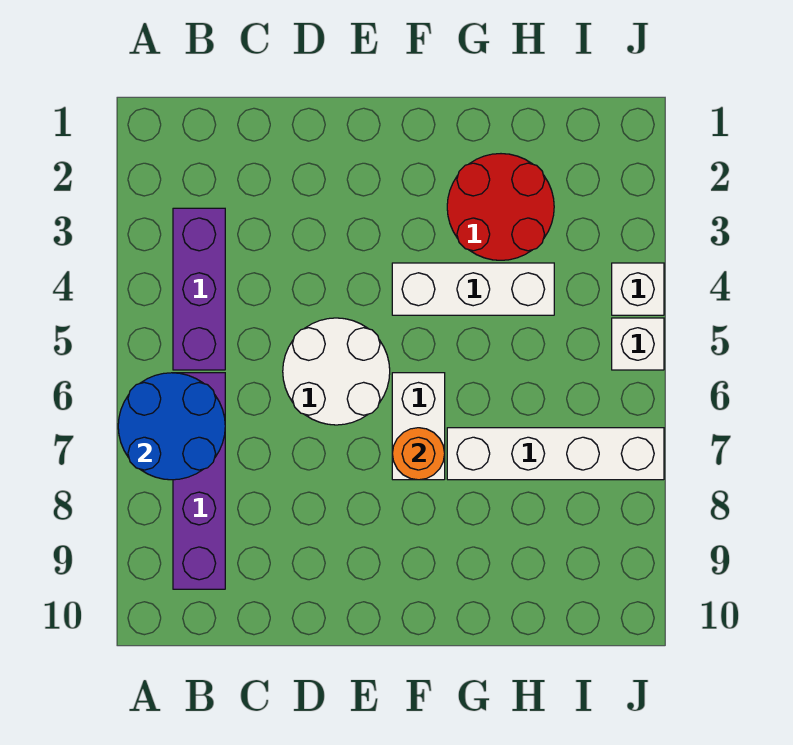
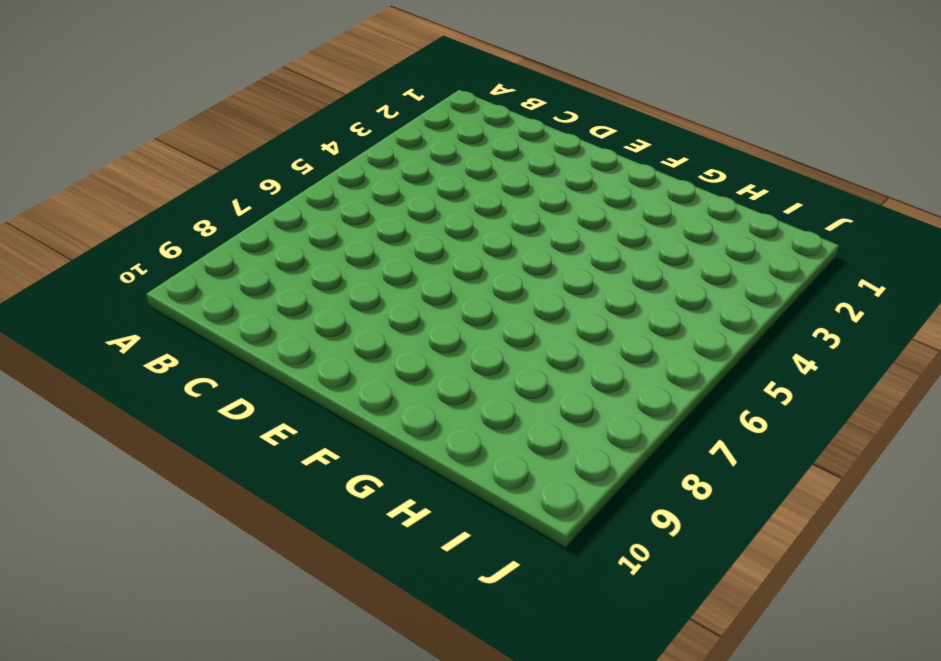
none -> purple brick B3:B5 level 1
none -> purple brick B6:B9 level 1

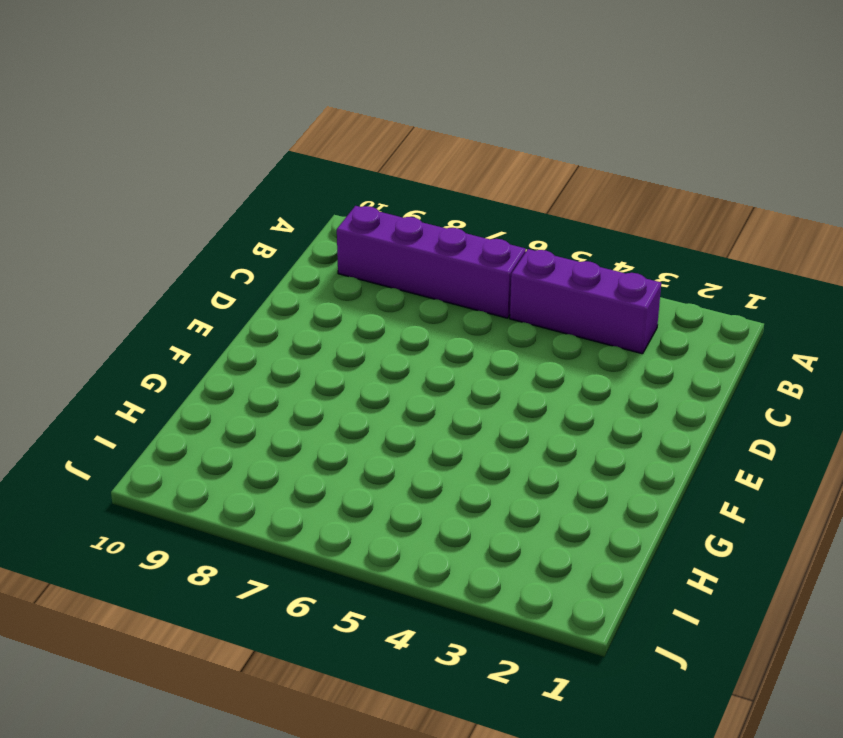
none -> white round brick D5:E6 level 1
none -> white brick F4:H4 level 1

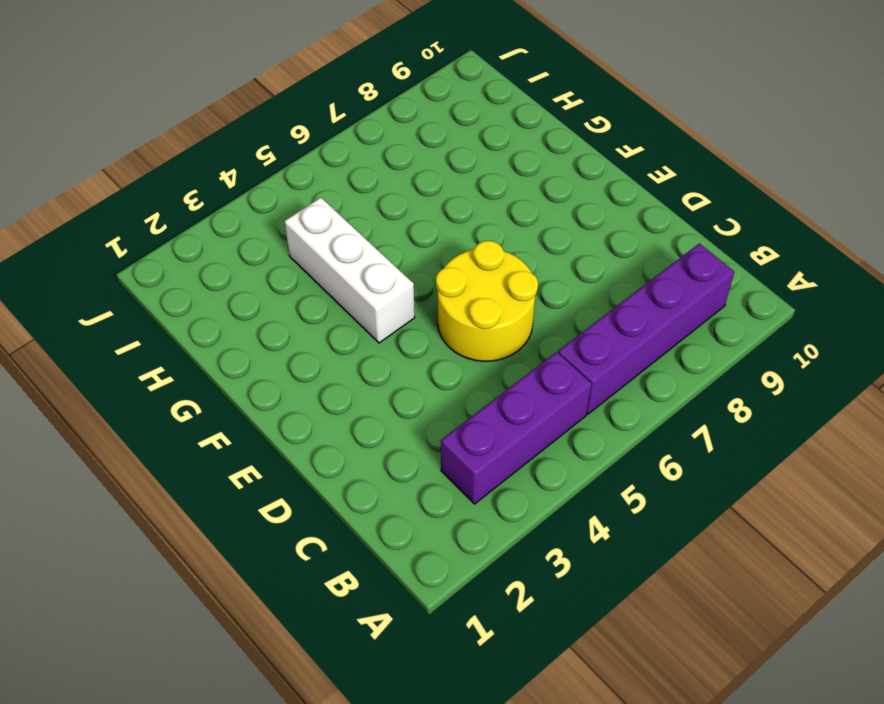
yellow round brick D5:E6 level 1 -> white round brick D5:E6 level 1
none -> white brick F6:F7 level 1
none -> red round brick G2:H3 level 1

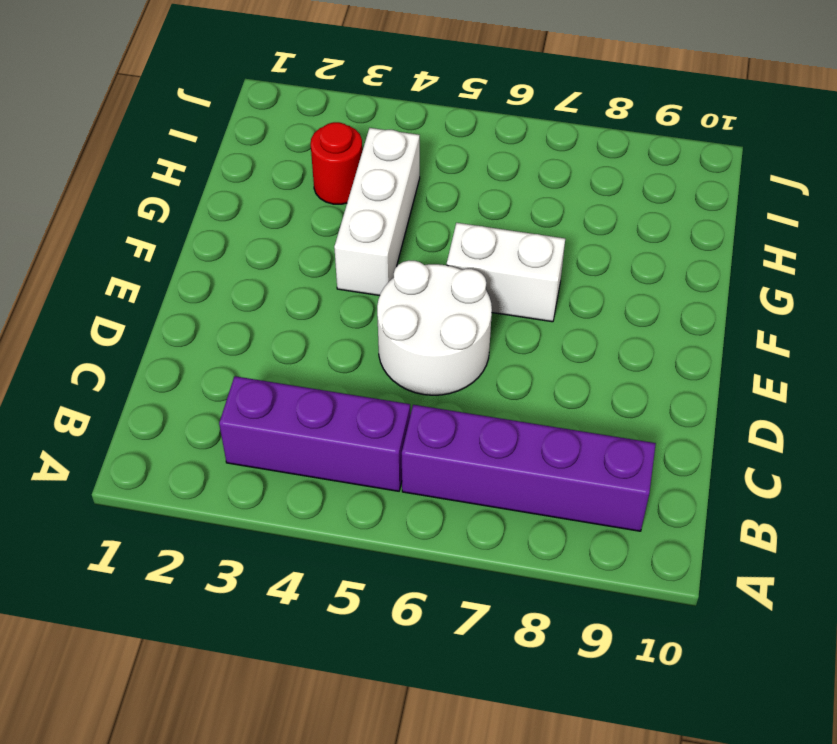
red round brick H3 level 1 -> red round brick G2:H3 level 1
none -> white brick G7:J7 level 1
none -> white brick J4 level 1

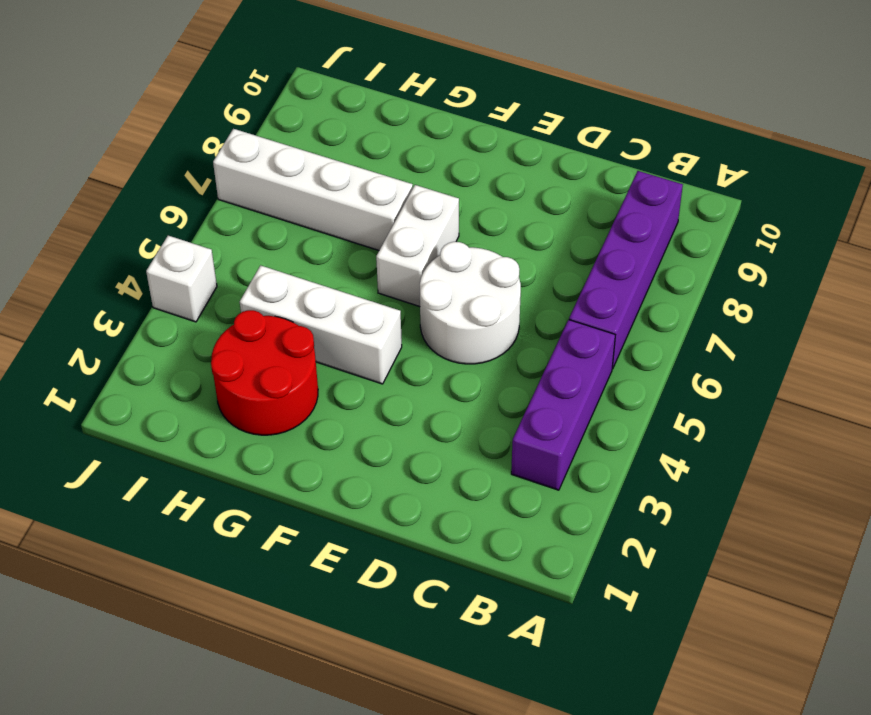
none -> white brick J5 level 1
none -> blue round brick A6:B7 level 2

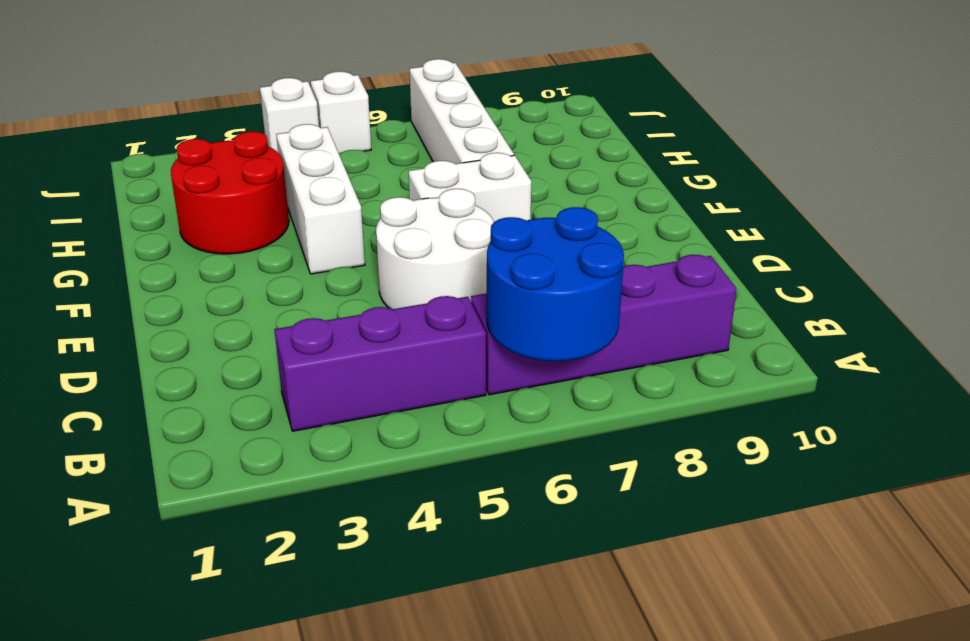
none -> orange round brick F7 level 2

